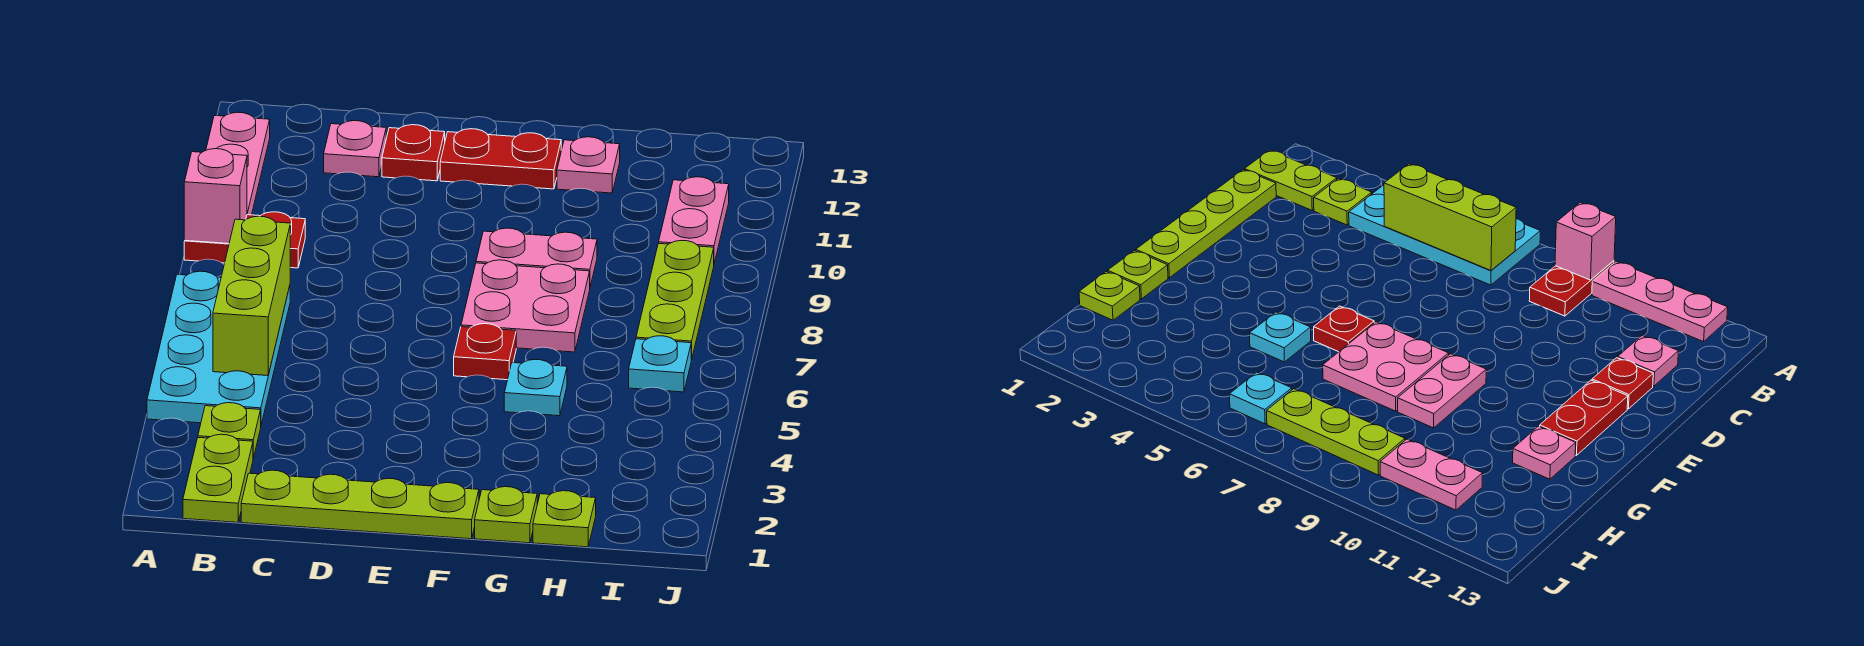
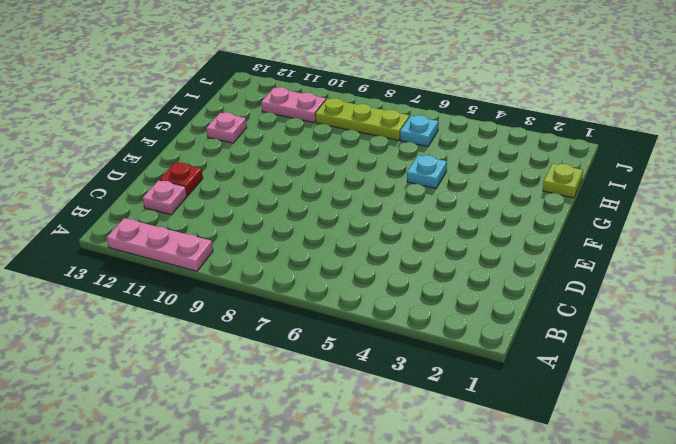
none -> cyan plate A4:B7 level 1
none -> red plate A9:B9 level 1
none -> lime plate B1:B2 level 1

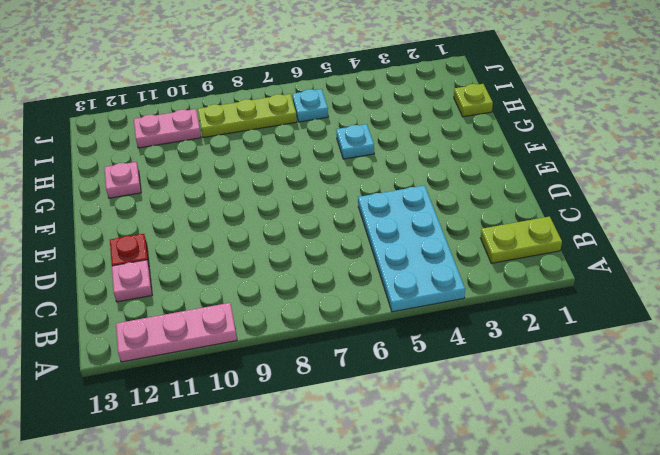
cyan plate A4:D5 level 1 -> cyan plate A4:B7 level 1
none -> red plate A9:B9 level 1
none -> lime plate B3 level 1
none -> lime plate C1:F1 level 1

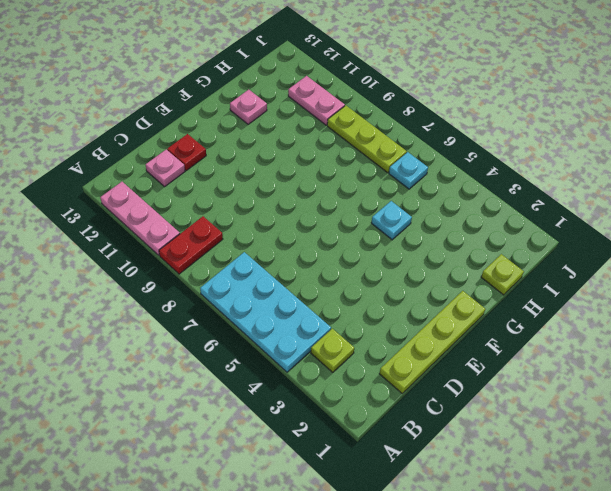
none -> lime plate B1:B2 level 1
none -> red plate E12:F12 level 1
none -> red plate F6 level 1

